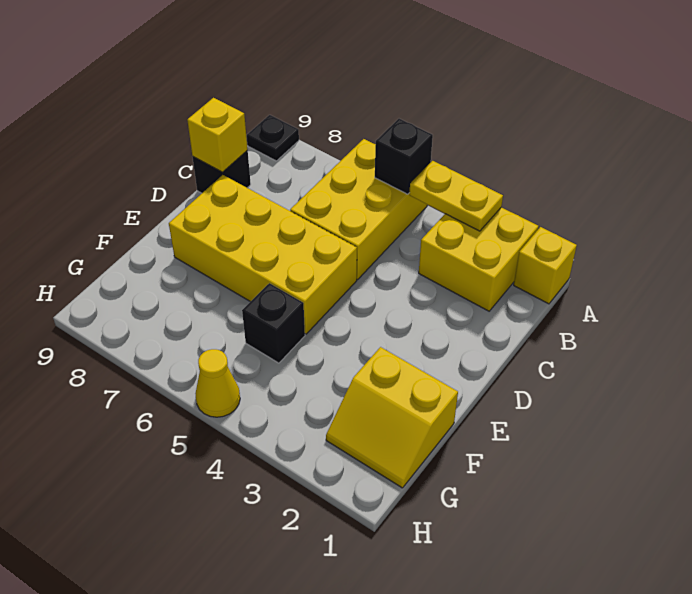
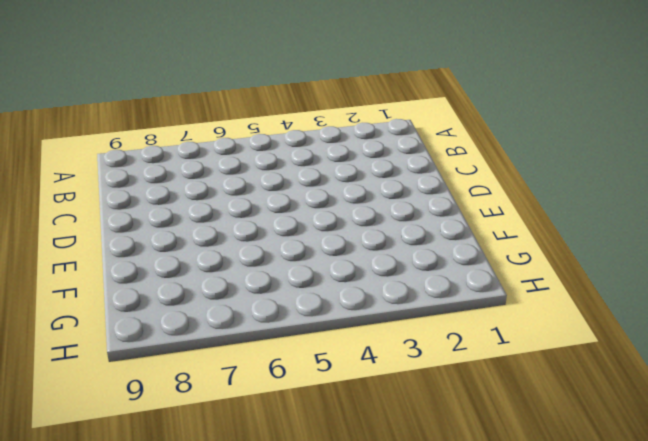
none -> yellow brick A1 level 1
none -> yellow brick A2:B3 level 1
none -> yellow brick A5:C6 level 1

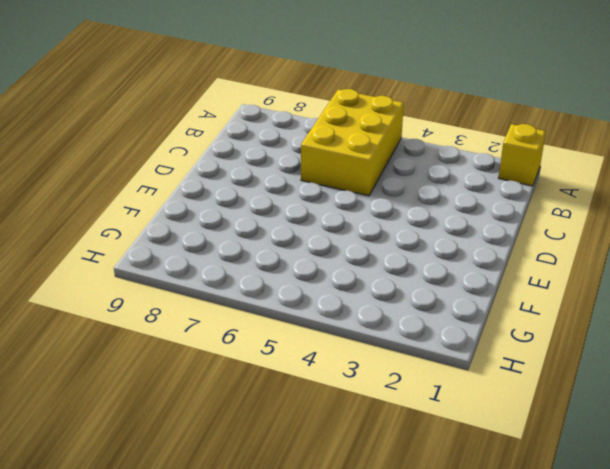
none -> yellow brick A2:B3 level 1
none -> black plate A9 level 1
none -> black brick C9 level 1

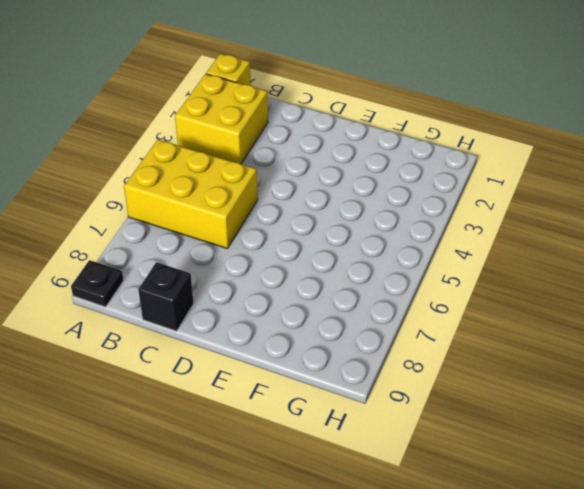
none -> yellow brick D5:E8 level 1
none -> yellow slope F1:G2 level 1 top F
none -> black brick F5 level 1

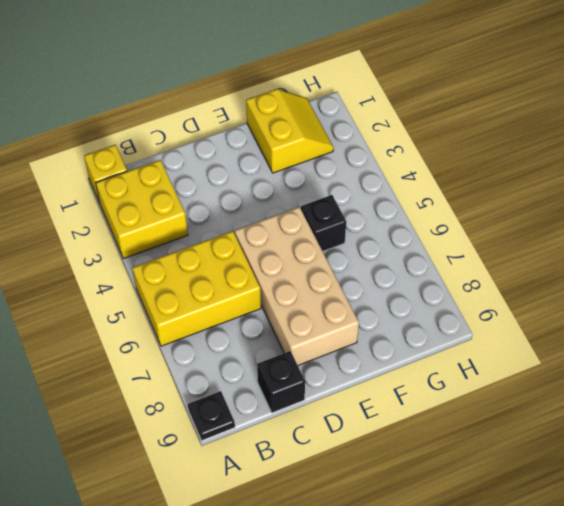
tan brick D5:E8 level 1 -> yellow brick D5:E8 level 1
none -> yellow cone H5 level 1
none -> yellow plate A3:A4 level 2
none -> black brick A5 level 2

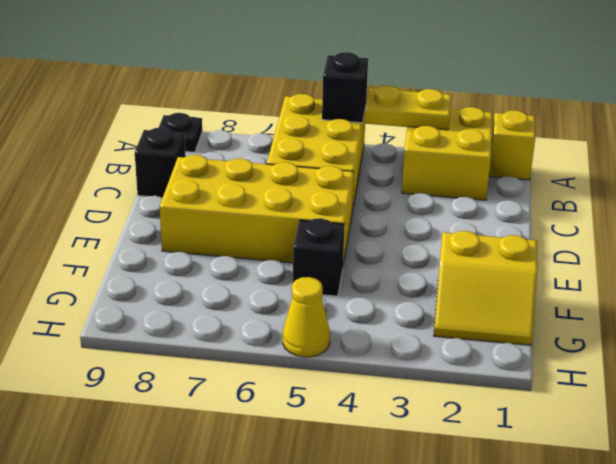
none -> yellow brick C9 level 2

